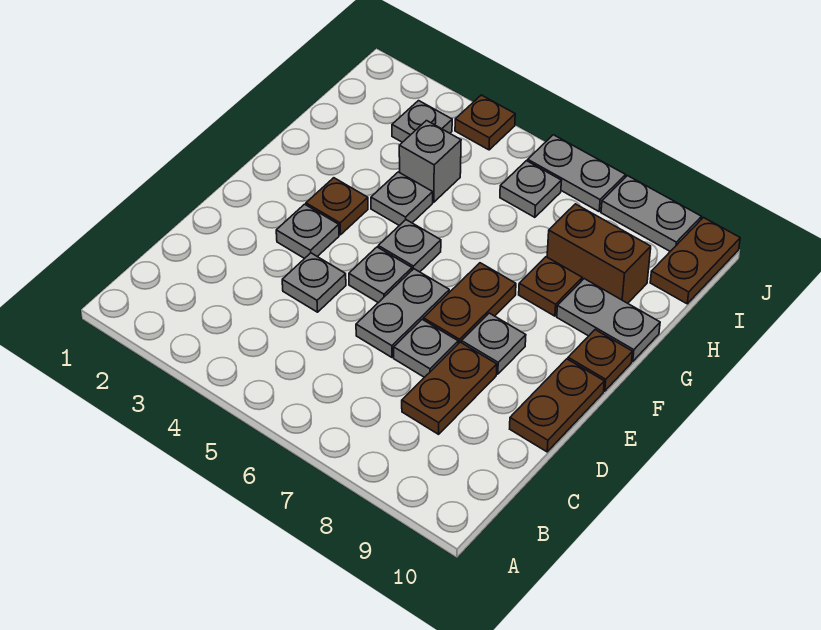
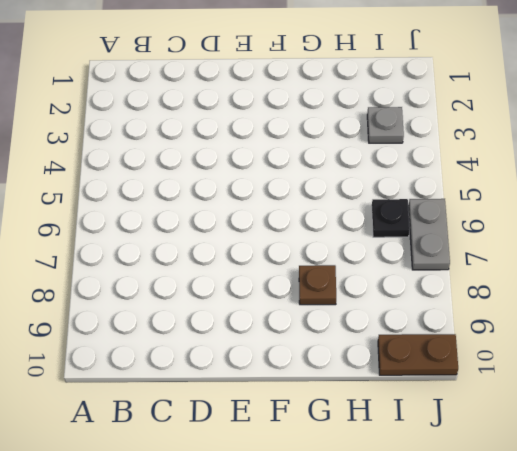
black plate I6 level 1 -> grey plate I6 level 1
none -> brown plate C8:D8 level 1
none -> grey plate D4 level 1
none -> grey plate D6:E6 level 1

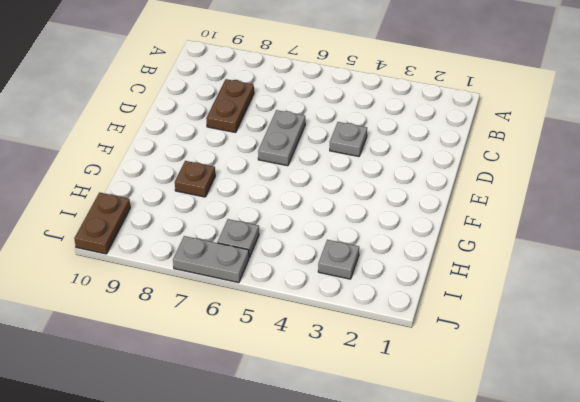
none -> grey plate D7 level 1
none -> brown plate D10:E10 level 1
none -> grey plate E3 level 1

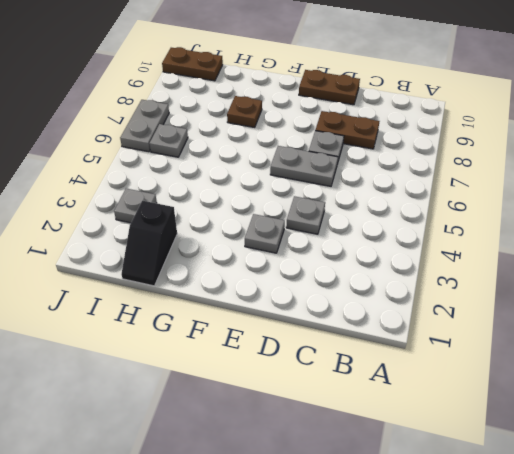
black slope H1:H2 level 1 top 2 -> none
none -> grey plate E5 level 1
none -> brown plate E7:F7 level 1
none -> grey plate E8 level 1

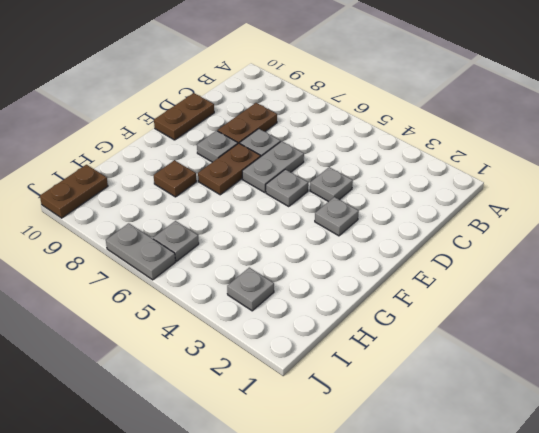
none -> brown plate F3 level 1
none -> grey plate F5 level 1
none -> brown plate F10 level 1

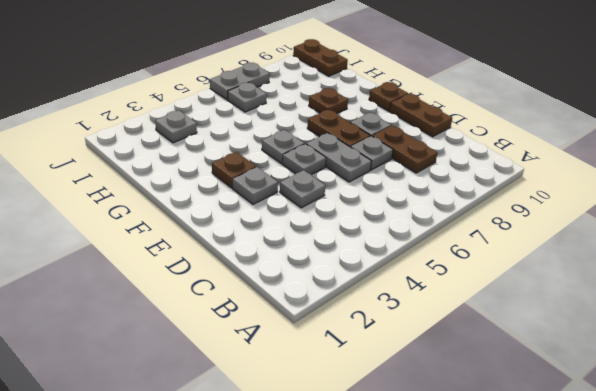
none -> grey plate G4 level 1
none -> grey plate G9:G10 level 1
none -> grey brick H4 level 1

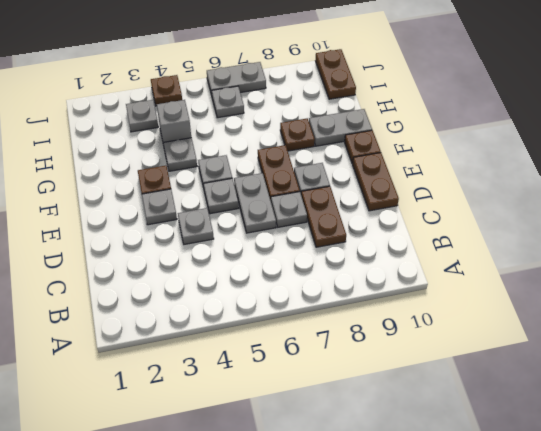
none -> brown brick H8:H9 level 1
none -> grey plate J8:J9 level 1

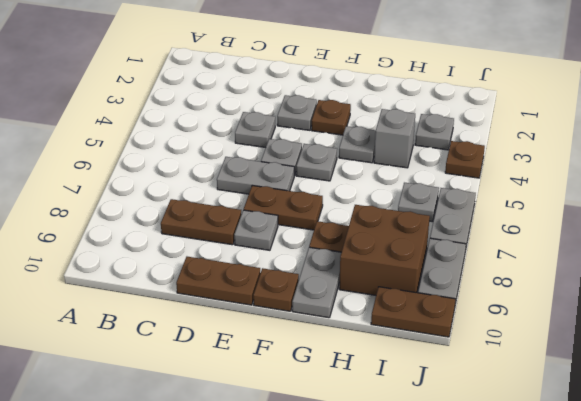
brown brick H8:I9 level 1 -> brown brick H8:H9 level 1
none -> grey plate D7 level 1

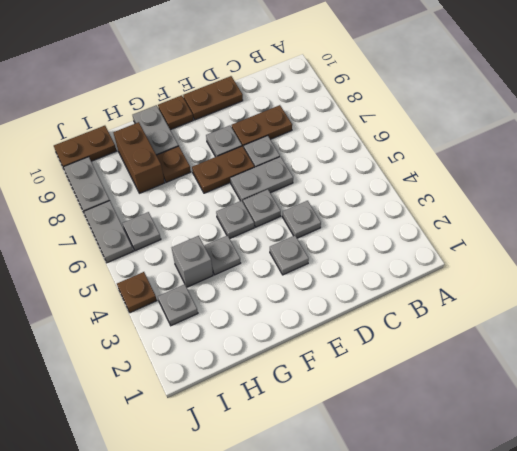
none -> brown plate F3 level 1

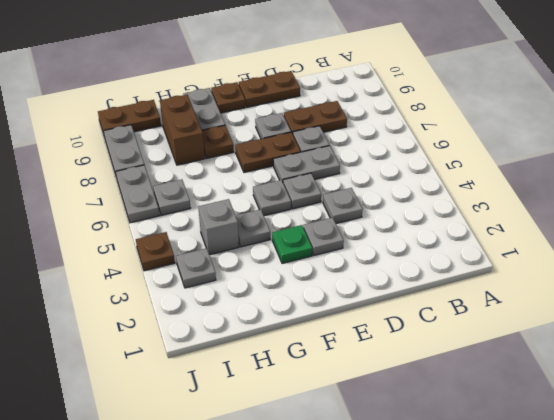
green plate F3 level 1 -> brown plate F3 level 1

